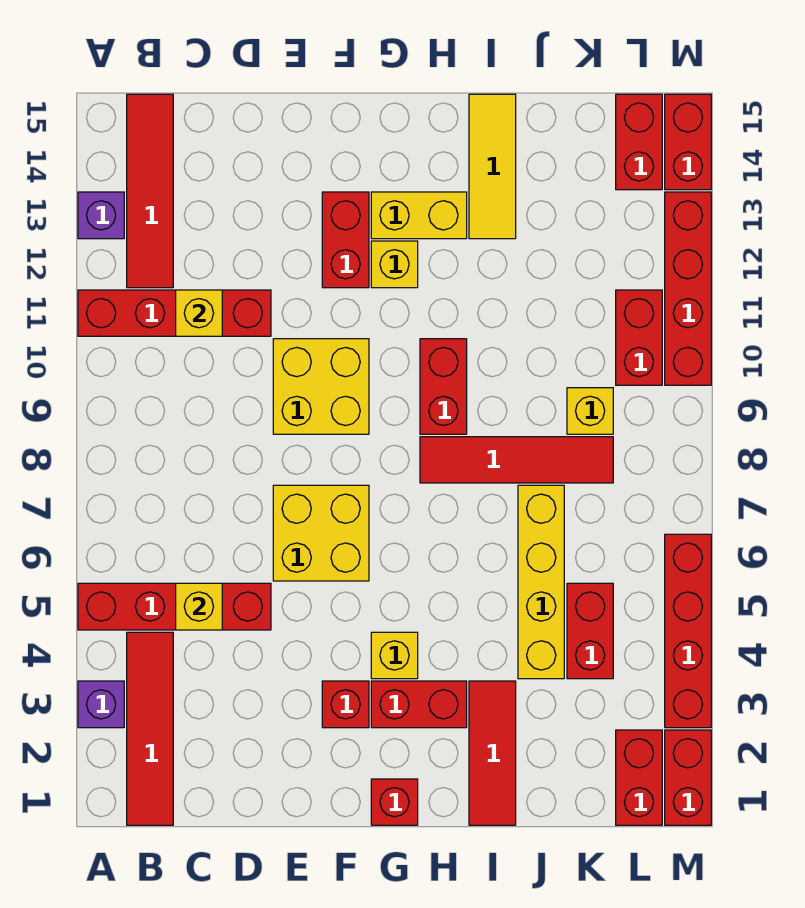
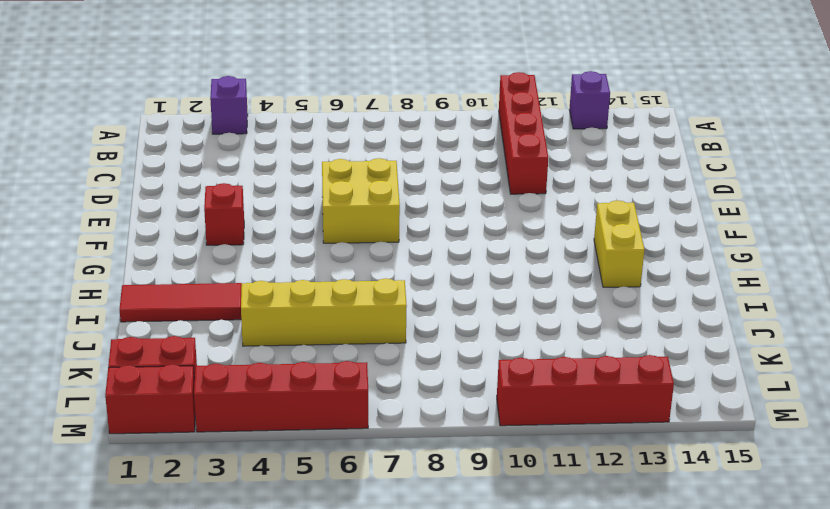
none -> red brick A5:D5 level 1
none -> red tile B1:B4 level 1
none -> red tile B12:B15 level 1
none -> yellow brick E9:F10 level 1

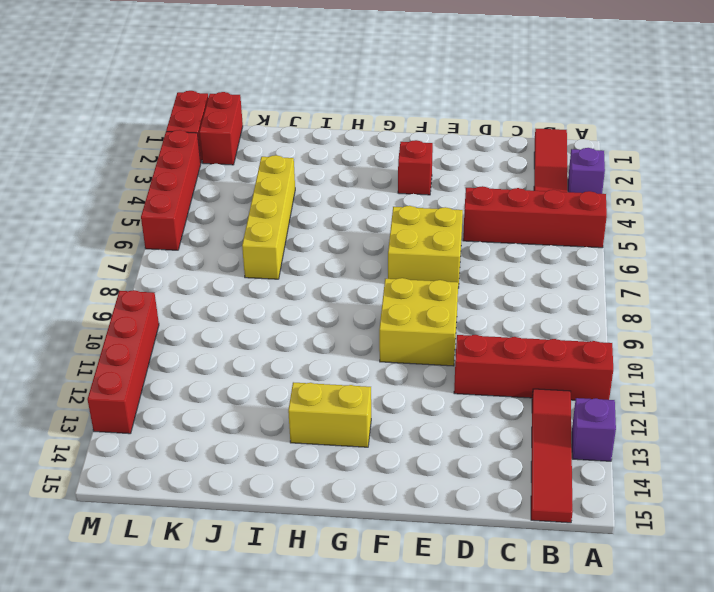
none -> red brick F12:F13 level 1
none -> red brick G1 level 1
none -> red brick G3:H3 level 1
none -> yellow brick G4 level 1

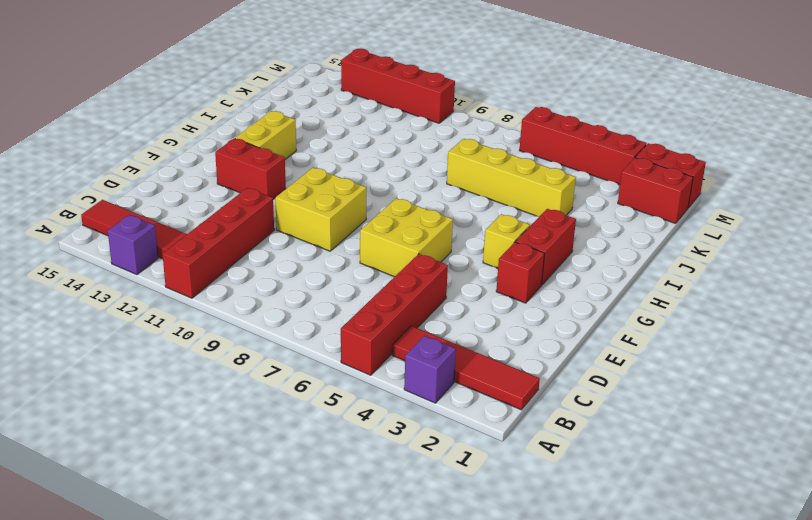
none -> red brick G1 level 1
none -> yellow brick G12 level 1
none -> red tile H8:K8 level 1
none -> red brick H9:H10 level 1

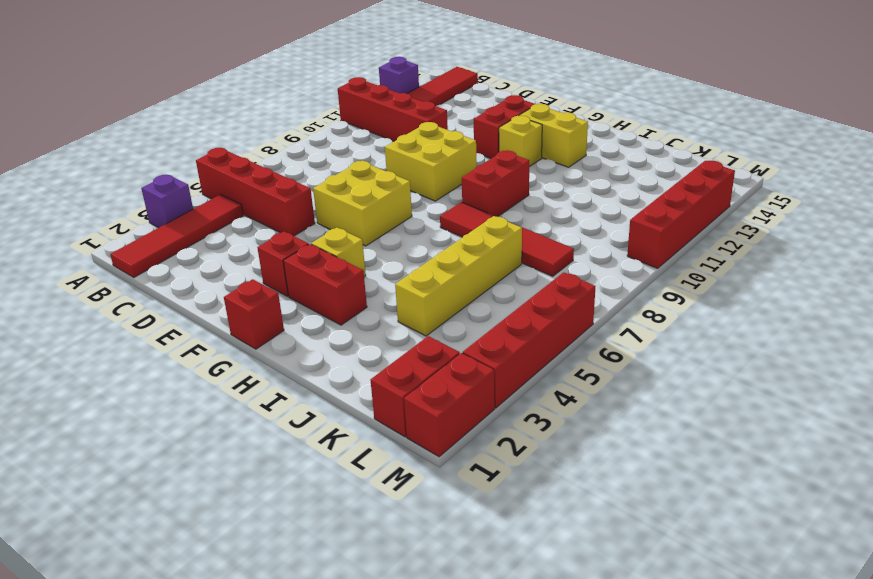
none -> red tile I1:I3 level 1
none -> yellow tile I13:I15 level 1
none -> red brick K4:K5 level 1
none -> yellow brick K9 level 1

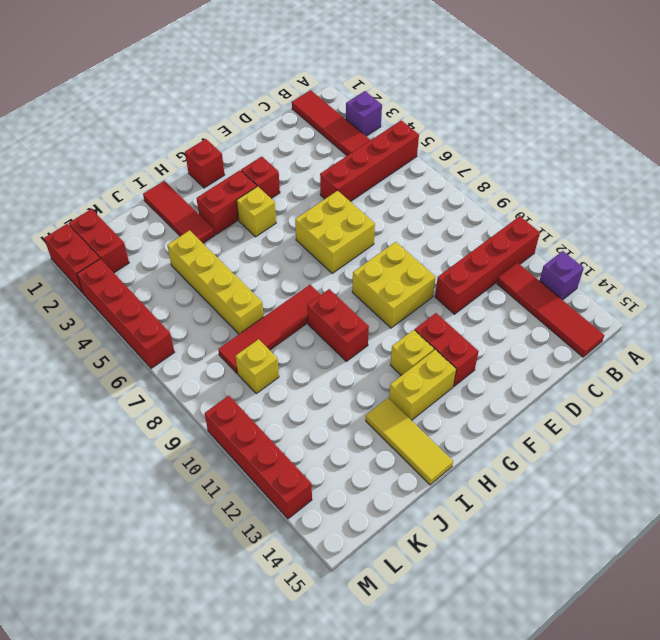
none -> red brick K4:K5 level 1
none -> red brick L10:L11 level 1
none -> red brick L14:L15 level 1
none -> red brick M14:M15 level 1

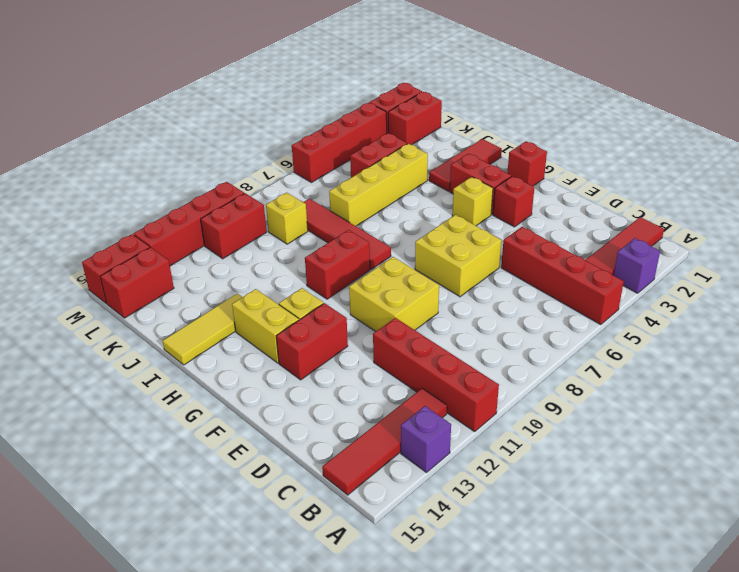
none -> yellow brick C5 level 2
none -> yellow brick C11 level 2

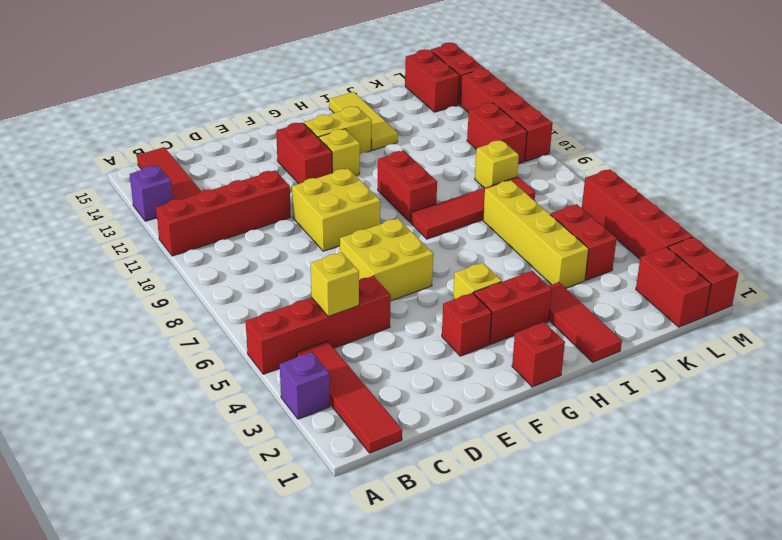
none -> yellow brick C11 level 2

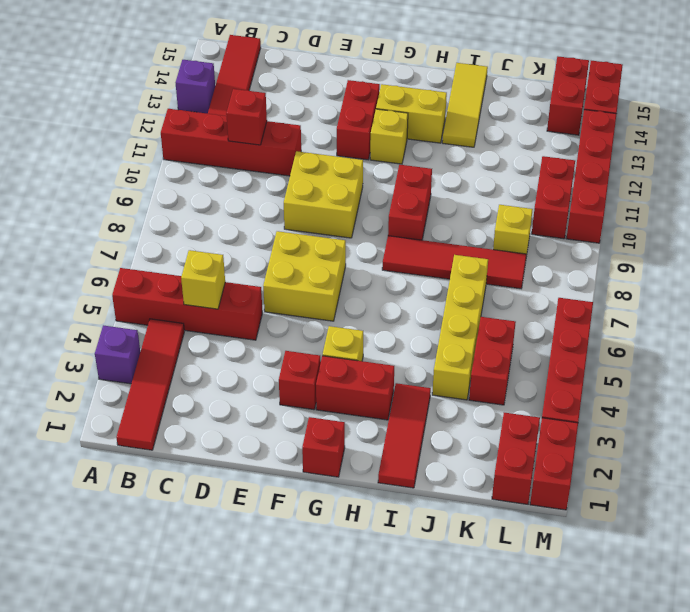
red brick C11 level 2 -> yellow brick C11 level 2

